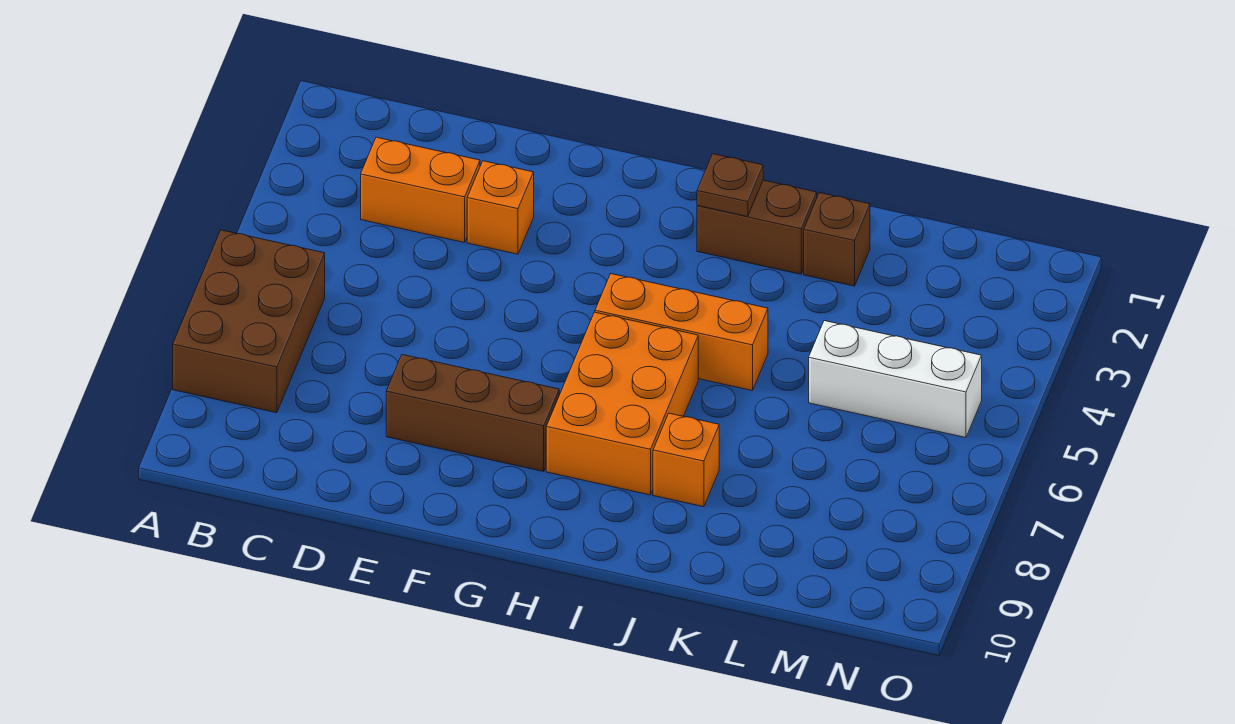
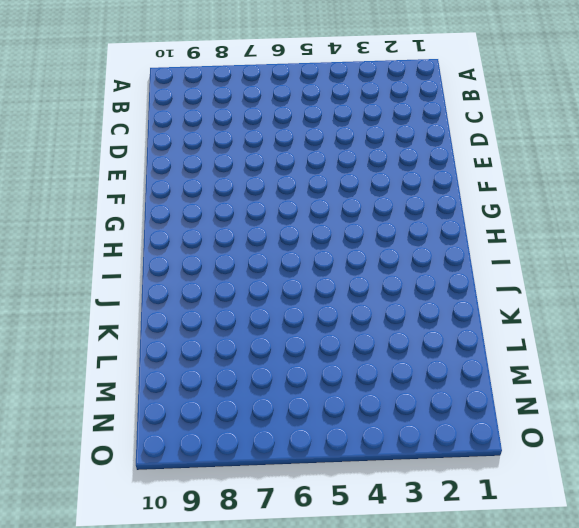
none -> brown brick A6:B8 level 1
none -> orange brick C3:D3 level 1

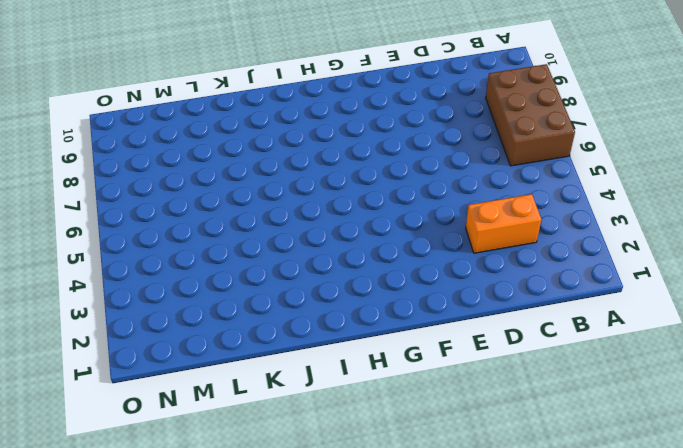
none -> orange brick E3 level 1
none -> brown brick E8:G8 level 1

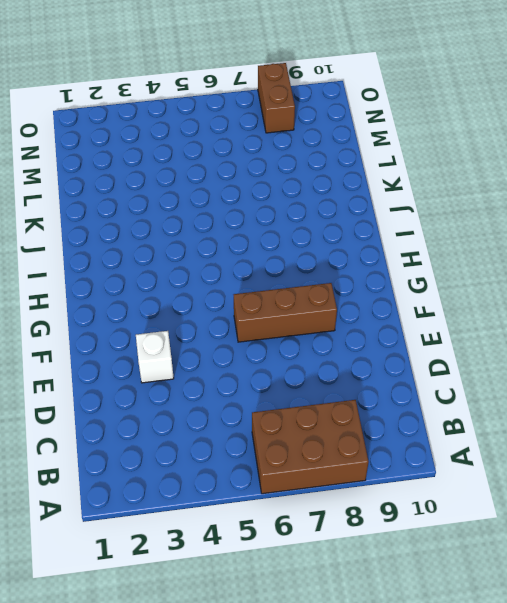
white brick E3 level 1 -> orange brick E3 level 1
brown brick F6:F8 level 1 -> brown brick E8:G8 level 1
brown brick N8:O8 level 1 -> brown brick I2:J2 level 1
none -> orange brick C3:D3 level 1
none -> orange brick H5:J5 level 1

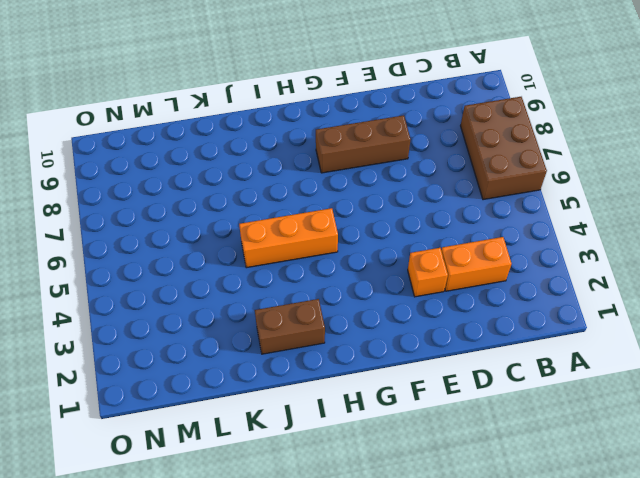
none -> orange brick H6:I8 level 1
none -> orange brick J8 level 1

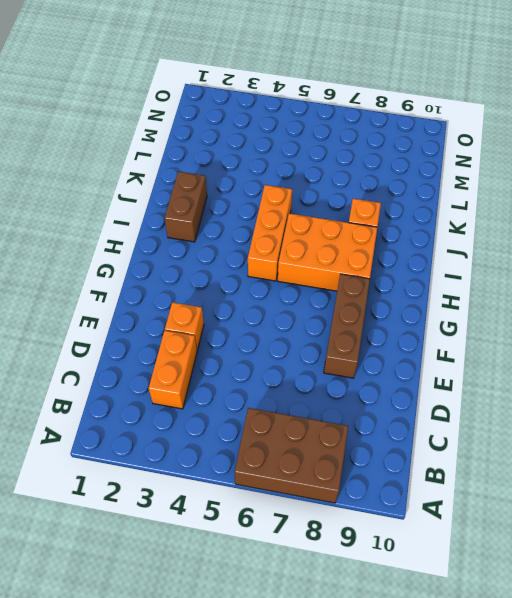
none -> brown brick K2 level 1
none -> white brick L5:N5 level 1

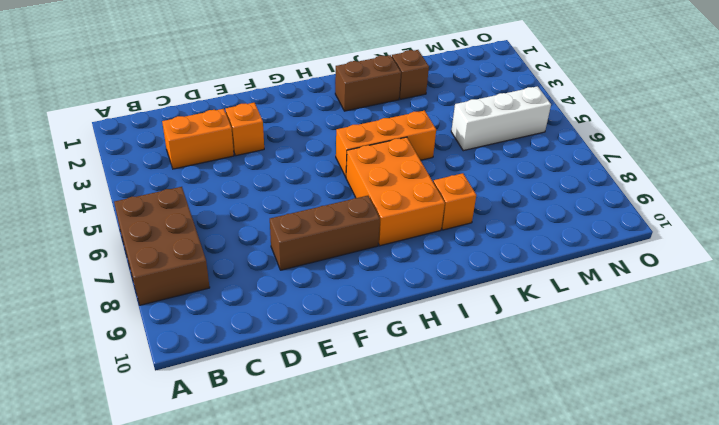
none -> brown plate I2 level 2

